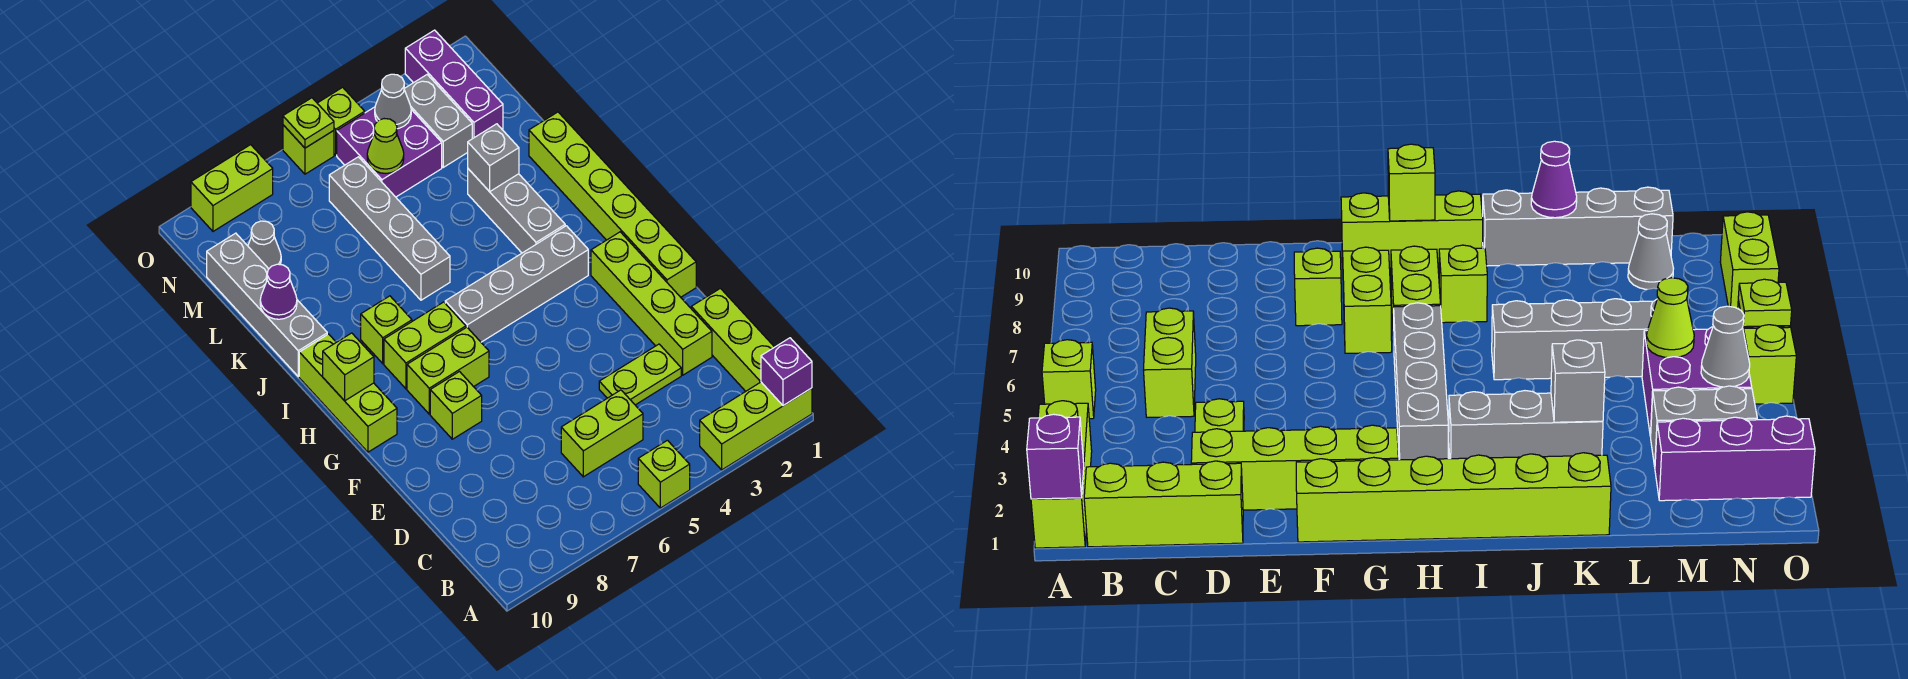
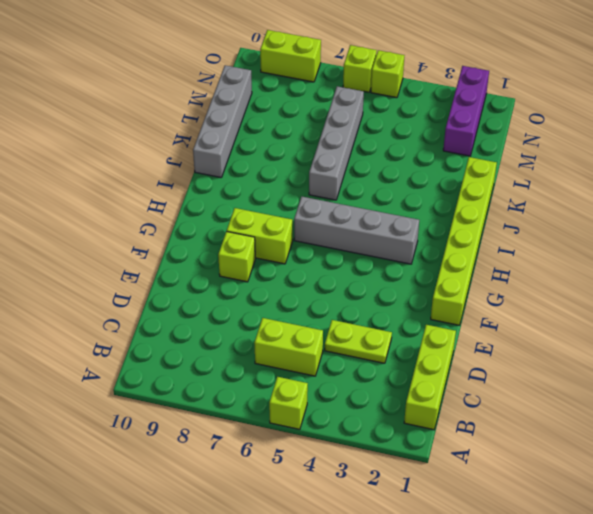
none -> lime brick A1:A3 level 1
none -> lime brick D2:G2 level 1
none -> lime brick G10:I10 level 1
none -> lime brick H7:H8 level 1

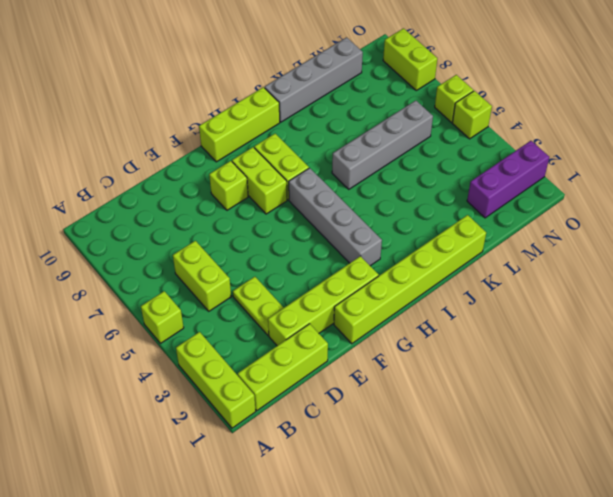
none -> grey brick I3:K3 level 1
none -> lime brick I8 level 1
none -> grey brick M3:N3 level 1
none -> purple brick M4:N5 level 1

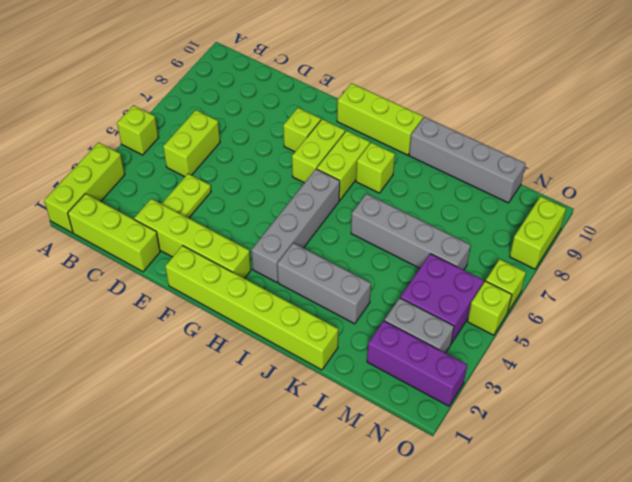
none -> grey cone M9 level 1
none -> purple brick A1 level 2
none -> lime brick H10 level 2
none -> grey brick K3 level 2

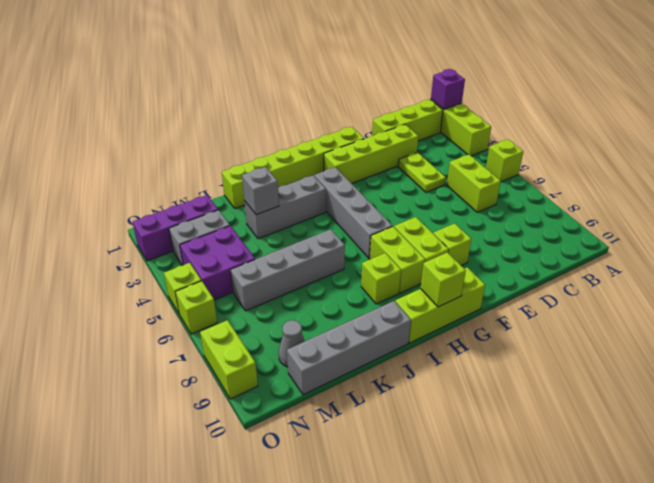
none -> purple cone K10 level 2
none -> lime cone M5 level 2
none -> grey cone N4 level 2
none -> lime plate O6 level 2

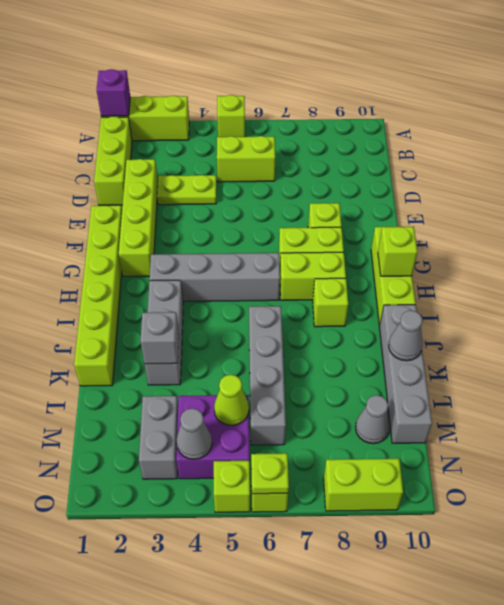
grey cone K10 level 2 -> purple cone K10 level 2
none -> purple brick M2:O2 level 1

